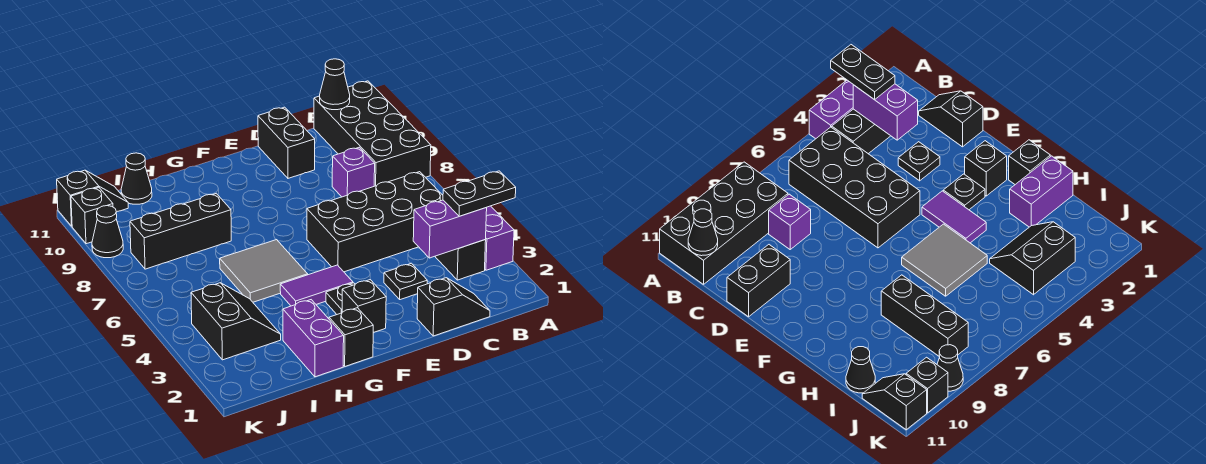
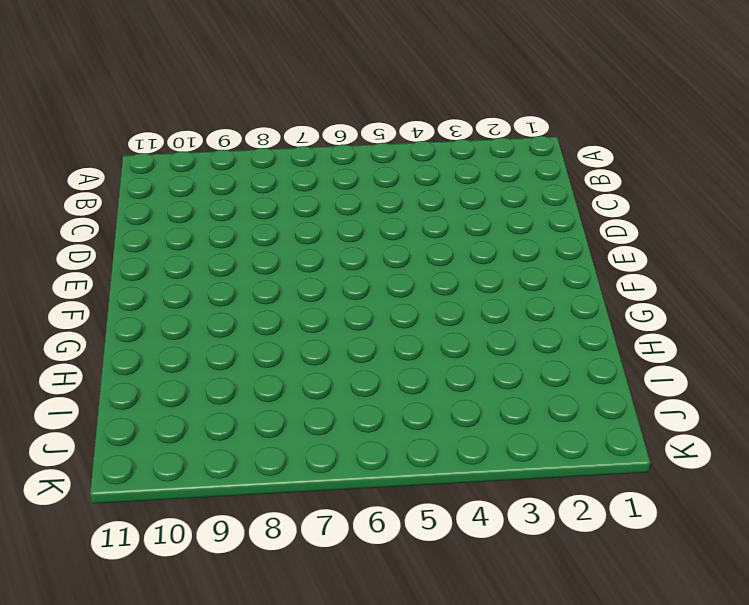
none -> purple brick A3:A4 level 1
none -> black brick A8:B11 level 1
none -> black brick B3:B4 level 1

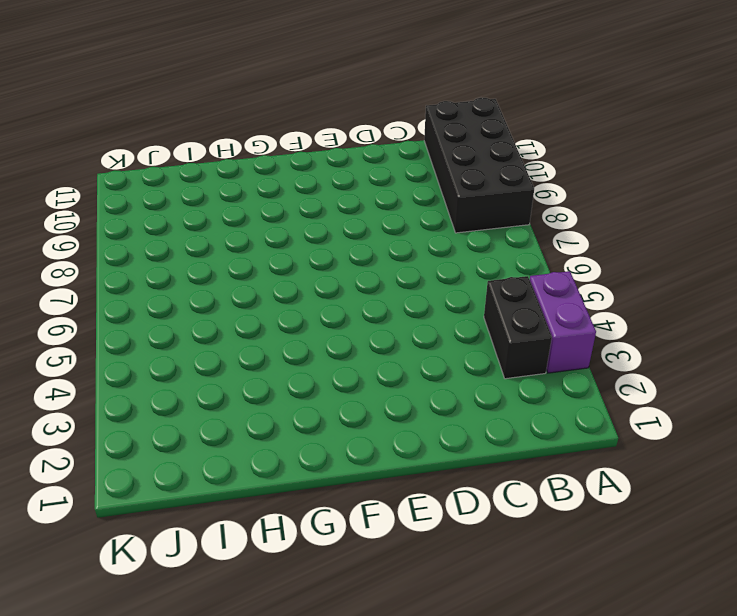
none -> black brick B5:E6 level 1
none -> black slope C1:D1 level 1 top D
none -> purple brick C8 level 1

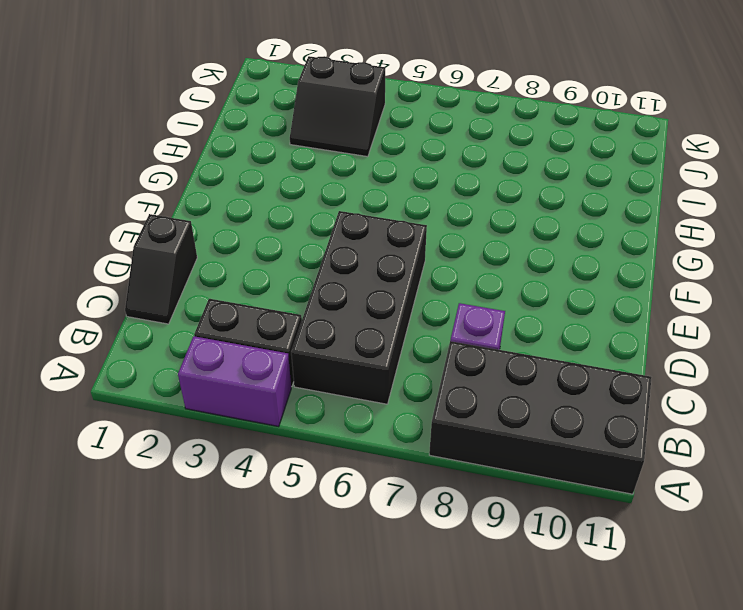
none -> black plate D3 level 1
none -> black brick D10:D11 level 1
none -> black brick F2 level 1

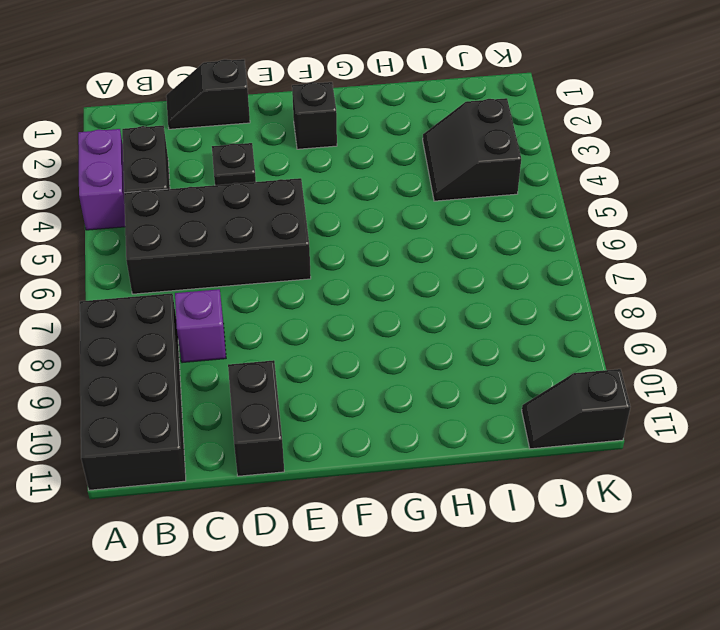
none -> black plate F3 level 1
none -> purple tile F4:G4 level 1
none -> black brick G1 level 1

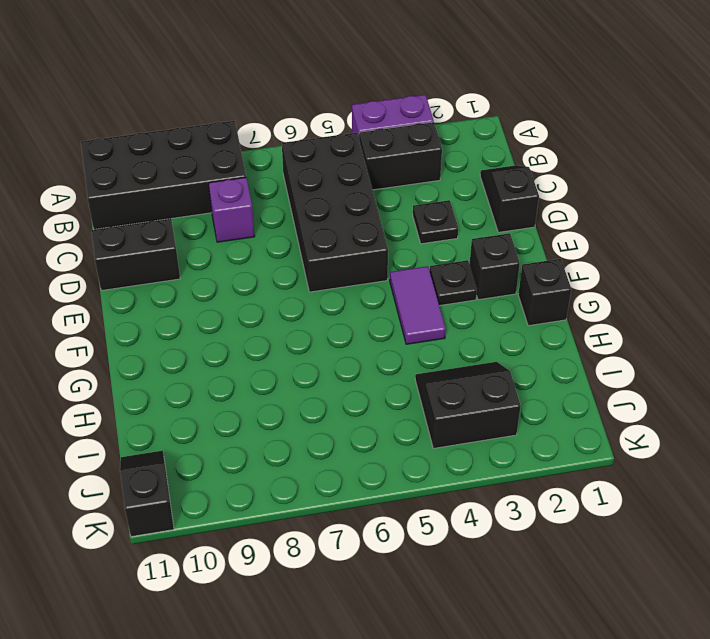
none -> grey tile G5:H6 level 1
none -> purple brick H1:H2 level 1
none -> black brick H8:J8 level 1

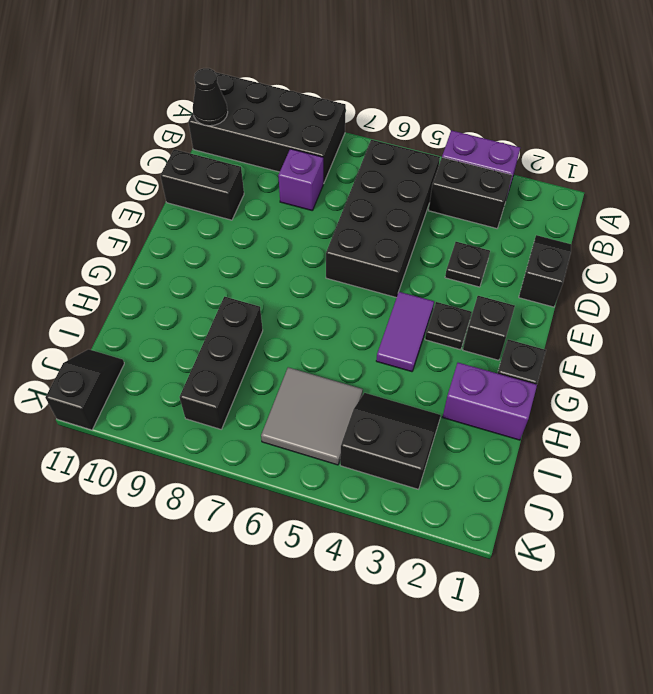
grey tile I5:J6 level 1 -> grey tile G5:H6 level 1
none -> black cone I11 level 1
none -> black cone K9 level 1
none -> black brick K10 level 1

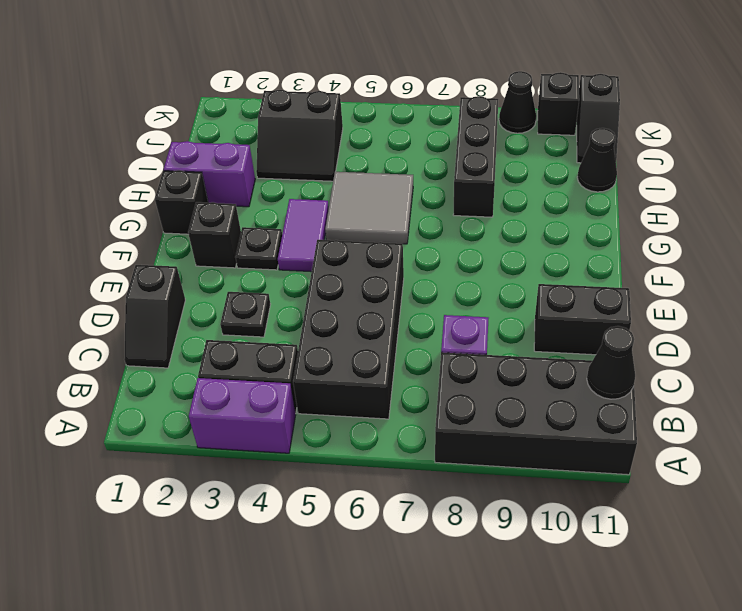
none -> purple brick B3:C3 level 2
none -> black plate A3:B3 level 3

